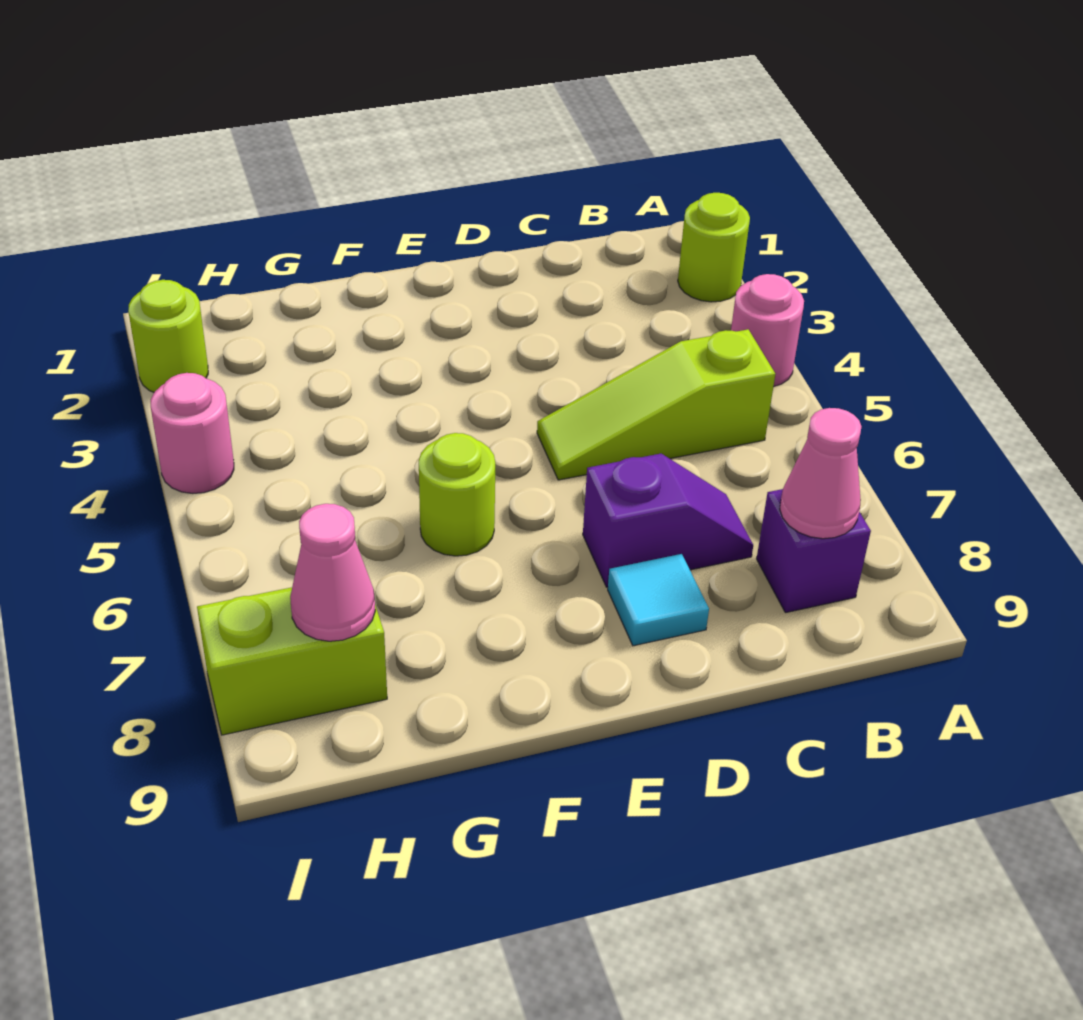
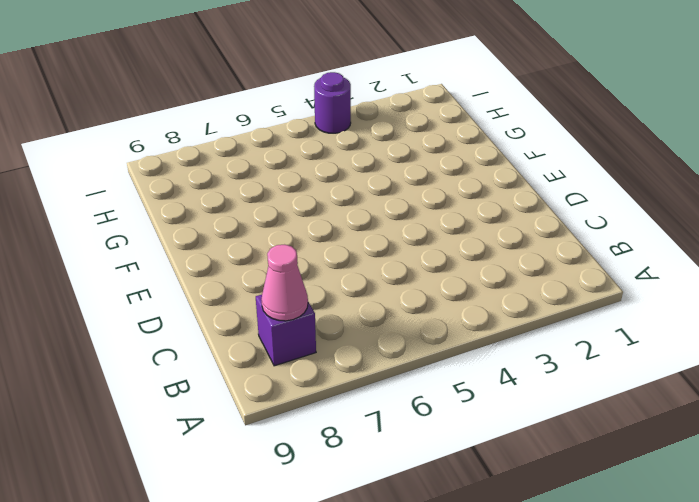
purple round brick I4 level 1 -> pink round brick I4 level 1
none -> lime round brick A2 level 1
none -> pink round brick A4 level 1
none -> lime slope B5:D5 level 1 top B

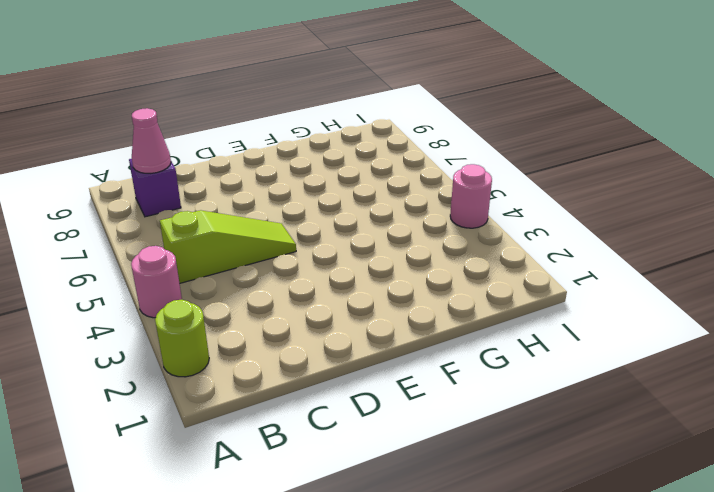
none -> purple slope C7:D7 level 1 top D
none -> cyan tile D8 level 1
none -> lime round brick F6 level 1

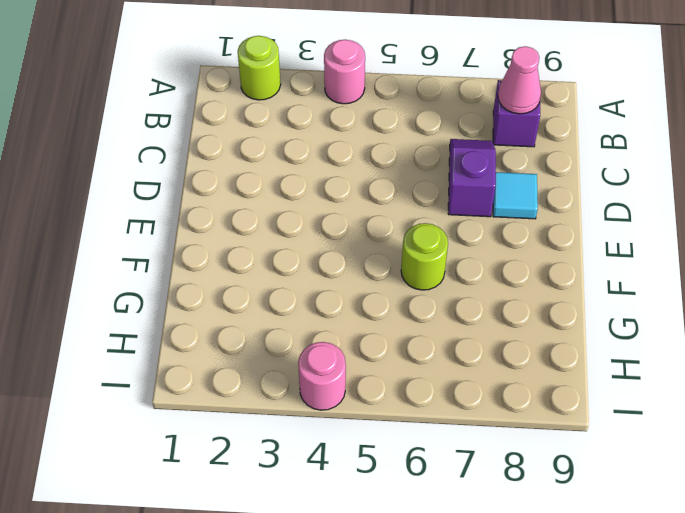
none -> lime slope B5:D5 level 1 top B
none -> lime brick H8:I8 level 1
none -> lime round brick I2 level 1

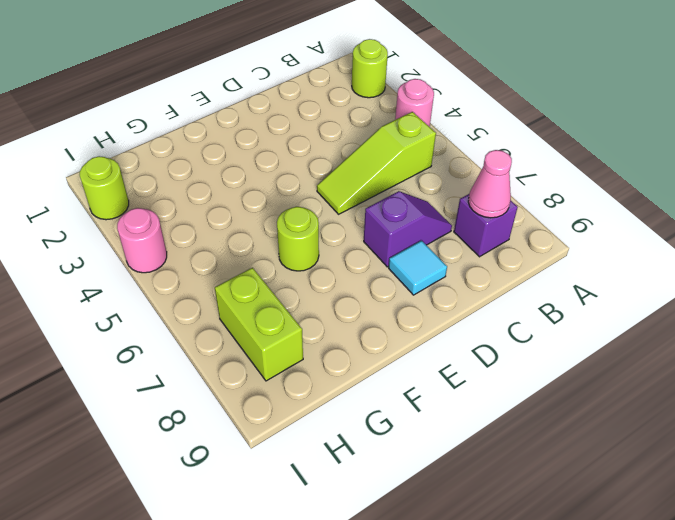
lime brick H7:H8 level 1 -> lime brick H8:I8 level 1
none -> pink cone H8 level 2

